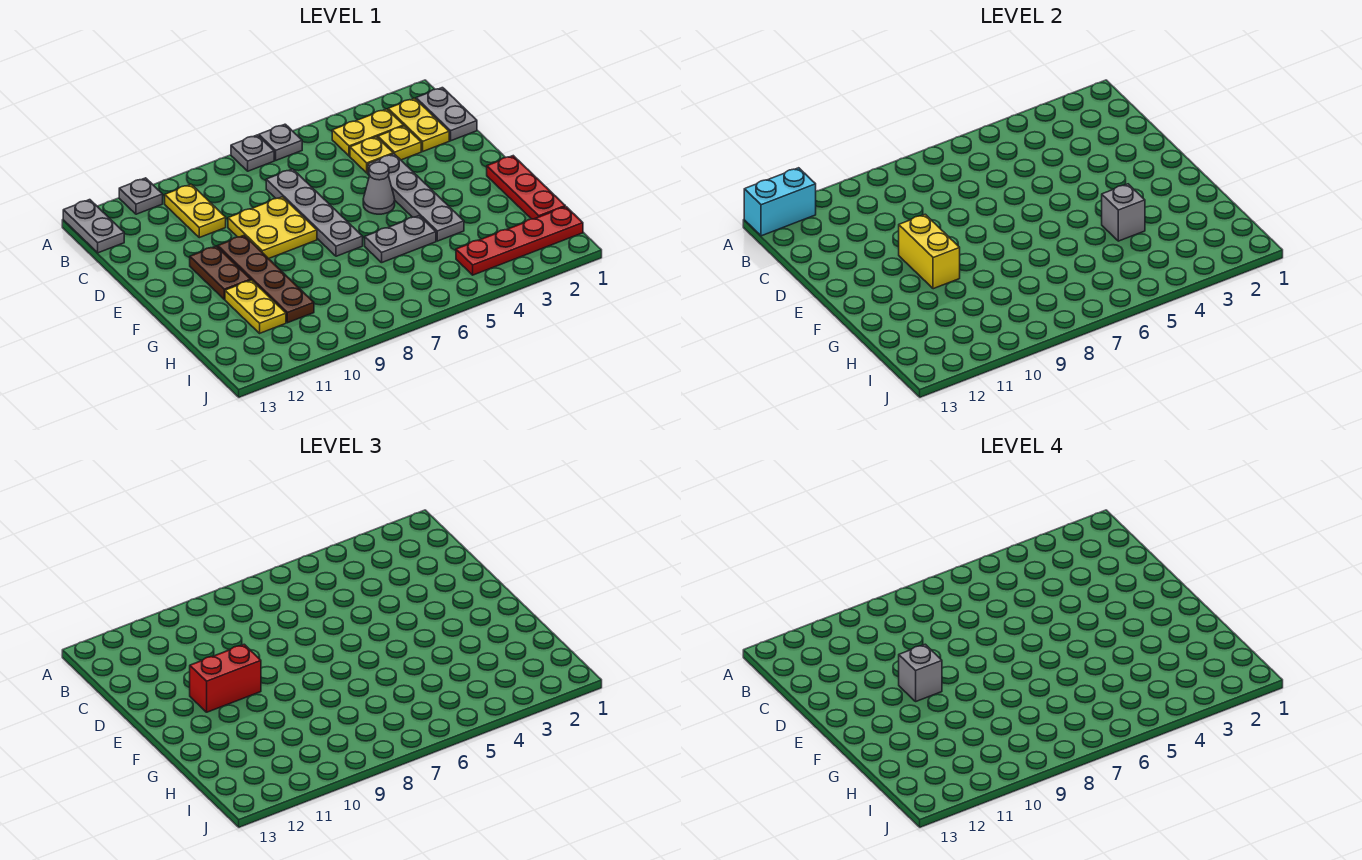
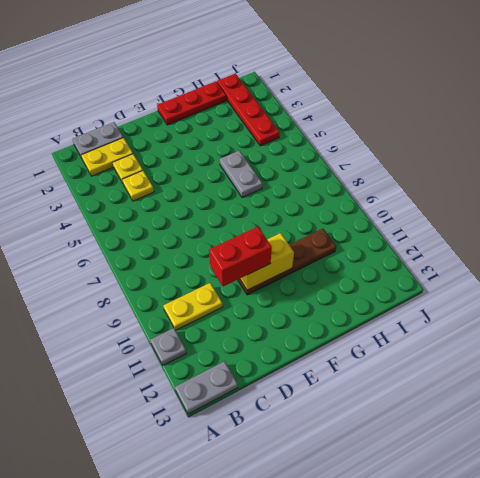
red brick D10:E10 level 3 -> red brick E10:E11 level 3
none -> grey plate A6 level 1
none -> grey plate A7 level 1
none -> yellow plate B3:B4 level 1

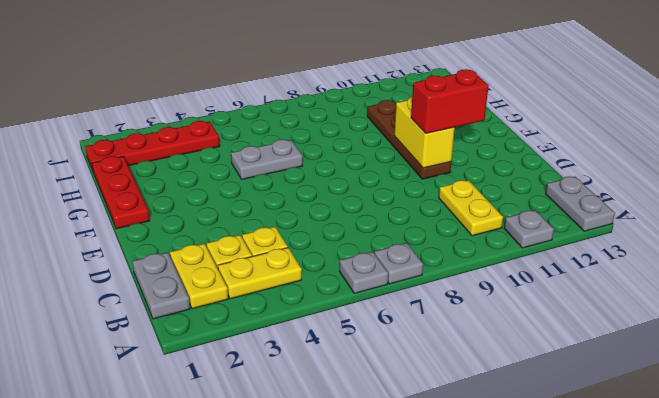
none -> grey plate C7:F7 level 1
none -> grey plate D4:G4 level 1
none -> yellow plate D8:E9 level 1

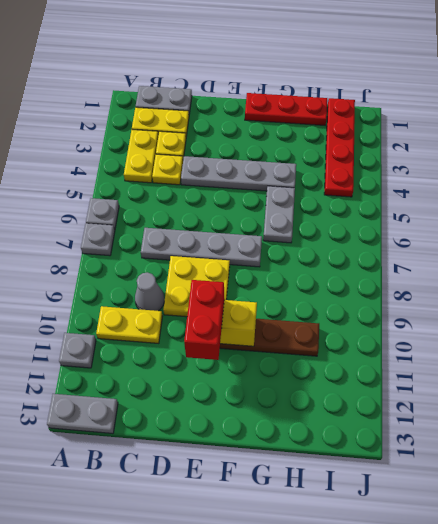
grey cone C9 level 1 -> grey cone E5 level 1
none -> brown plate E11:F11 level 1
none -> yellow plate G11:H11 level 1
none -> cyan brick A12:A13 level 2

